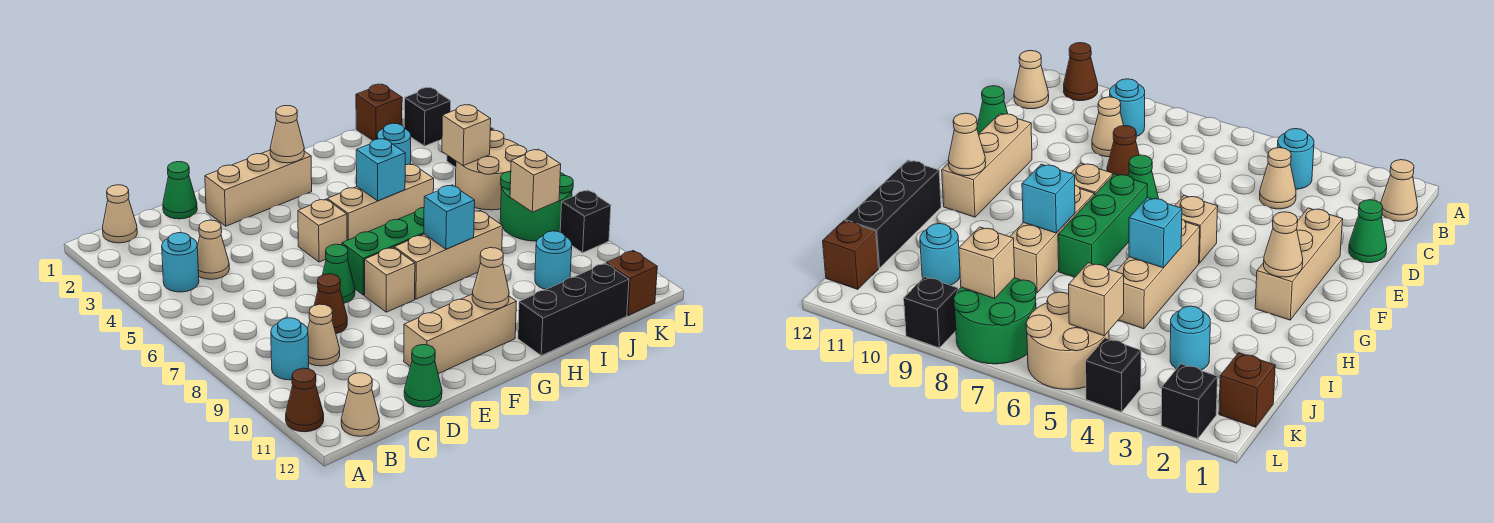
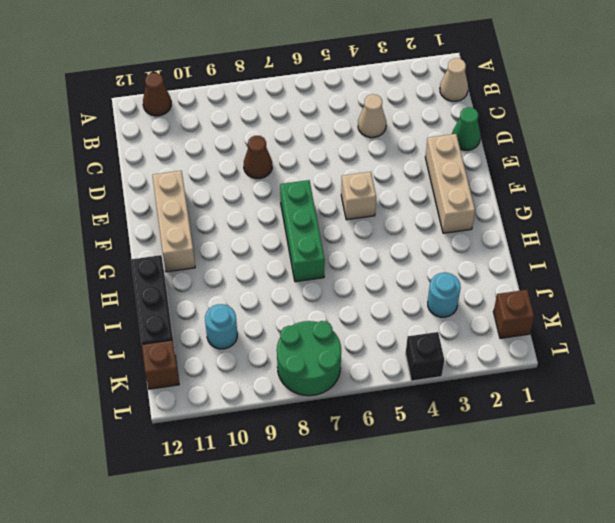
none -> cyan round brick B4 level 1
none -> cyan round brick B9 level 1
none -> tan cone B12 level 1
none -> tan cone C9 level 1

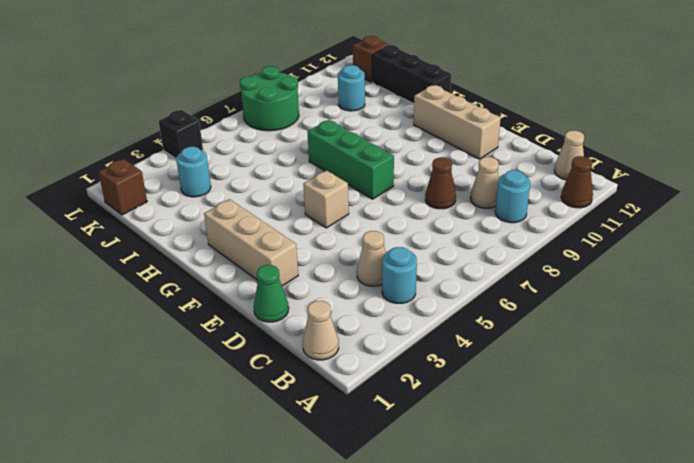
none -> green cone D12 level 1
none -> green cone E7 level 1
none -> tan brick F8 level 1
none -> tan brick G5:I5 level 1

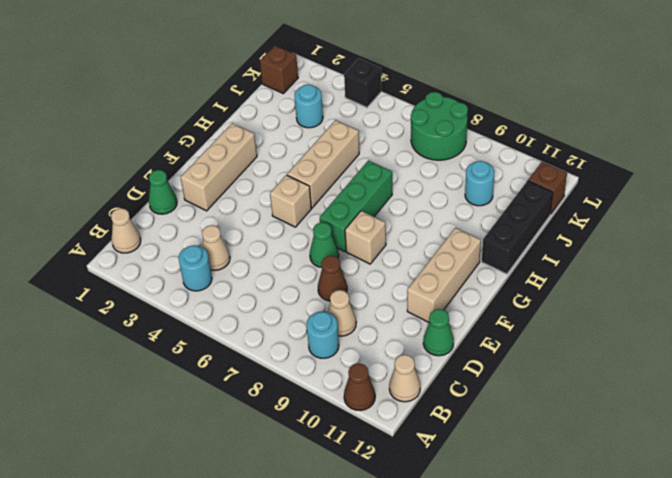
none -> tan brick G8:I8 level 1
none -> tan round brick K5:L6 level 1
none -> black brick L2 level 1
none -> black brick L9 level 1

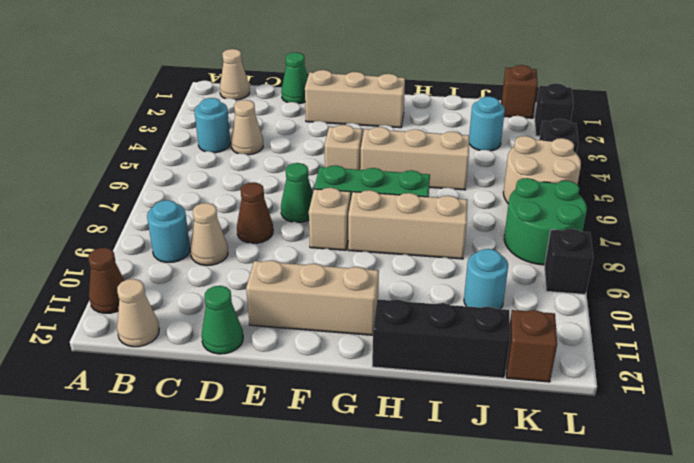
none -> tan cone G2 level 2
none -> tan cone G11 level 2
none -> cyan brick H5 level 2
none -> cyan brick H8 level 2

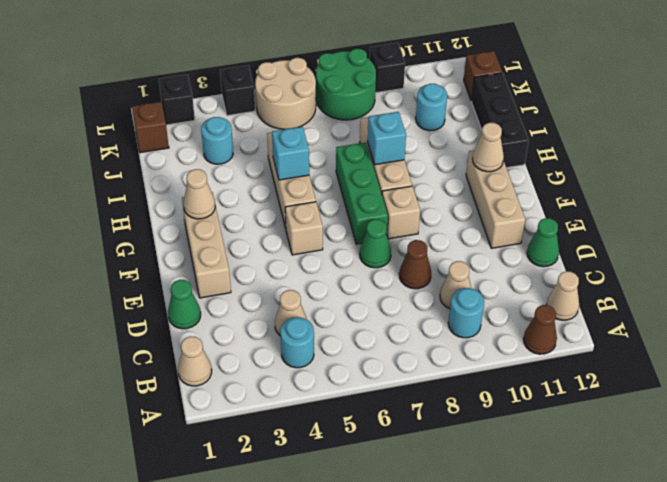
none -> tan brick K5 level 2
none -> tan brick K8 level 2

